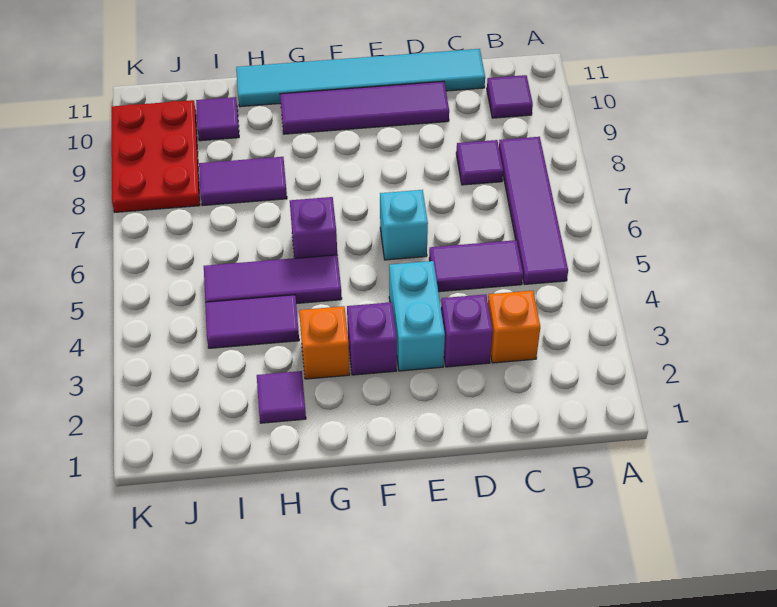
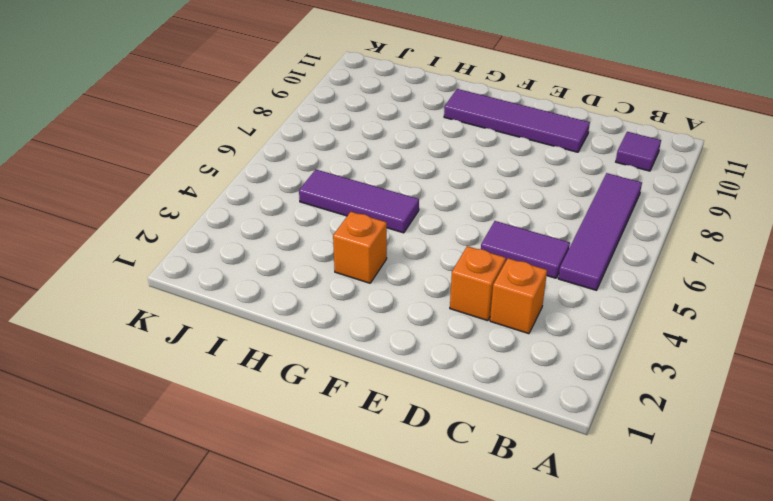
orange brick D3 level 1 -> purple brick D3 level 1
none -> purple tile C8 level 1
none -> cyan tile C11:H11 level 1
none -> cyan brick E3:E4 level 1

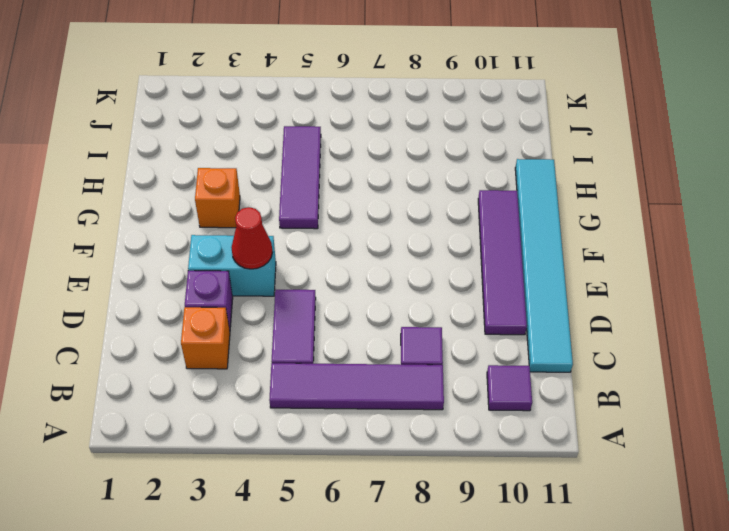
red cone E4 level 2 -> none
none -> cyan brick E6 level 1
none -> purple brick F3 level 1
none -> purple brick G6 level 1

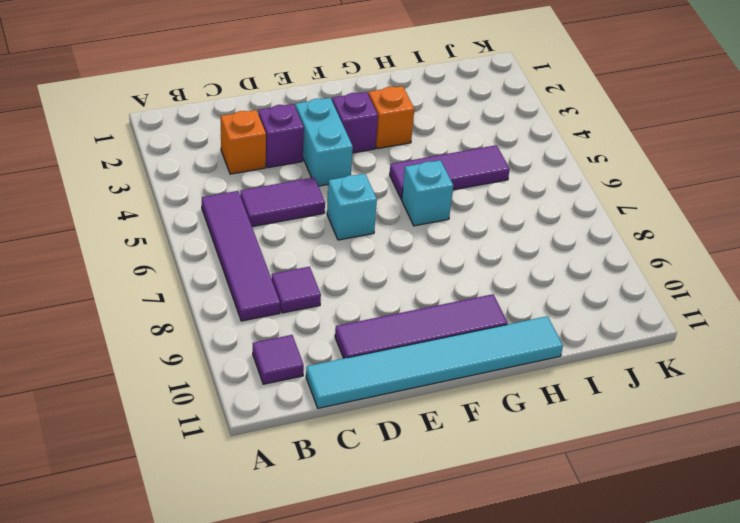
cyan brick G6 level 1 -> purple brick G6 level 1
none -> purple tile H2 level 1
none -> purple tile H4:I4 level 1
none -> purple tile H8:I8 level 1

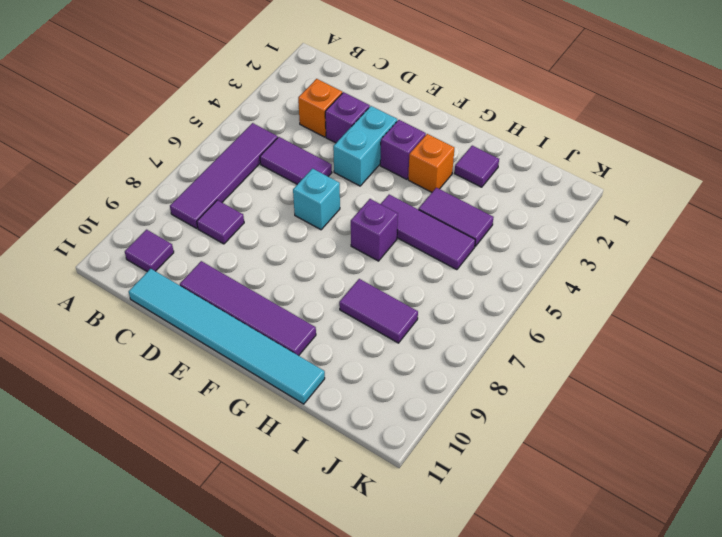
none -> purple tile I10 level 1
none -> red plate J8:K10 level 1

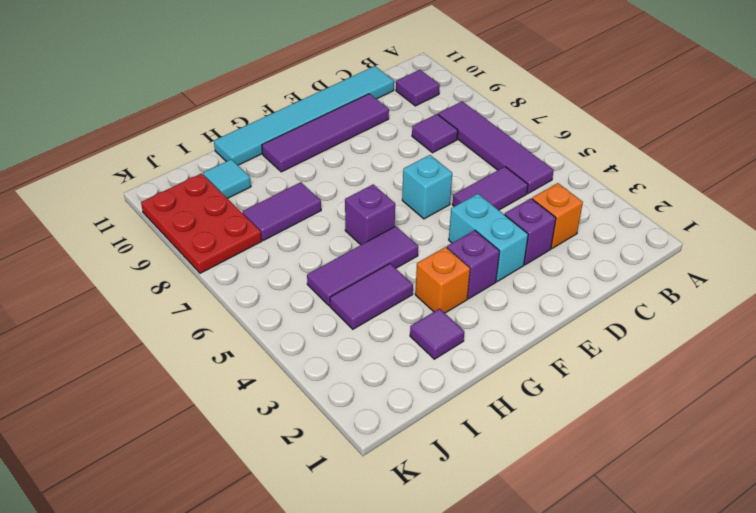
cyan tile I10 level 1 -> purple tile I10 level 1

